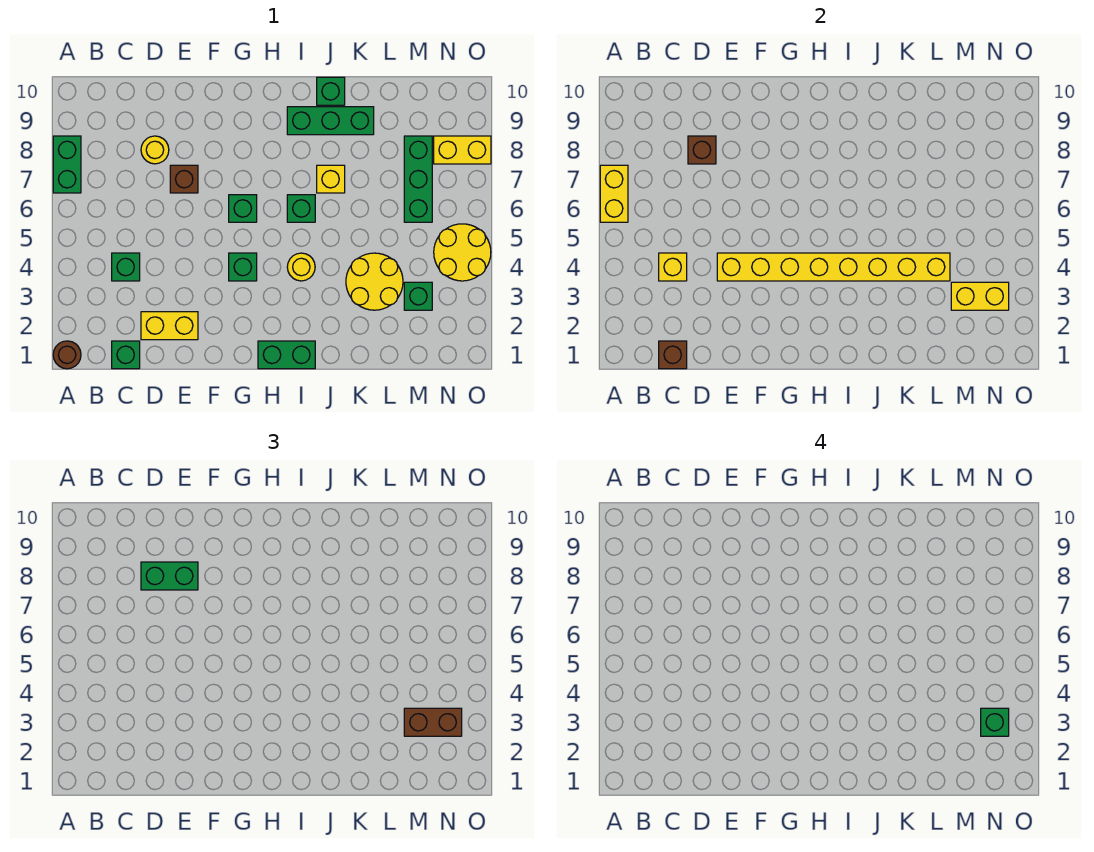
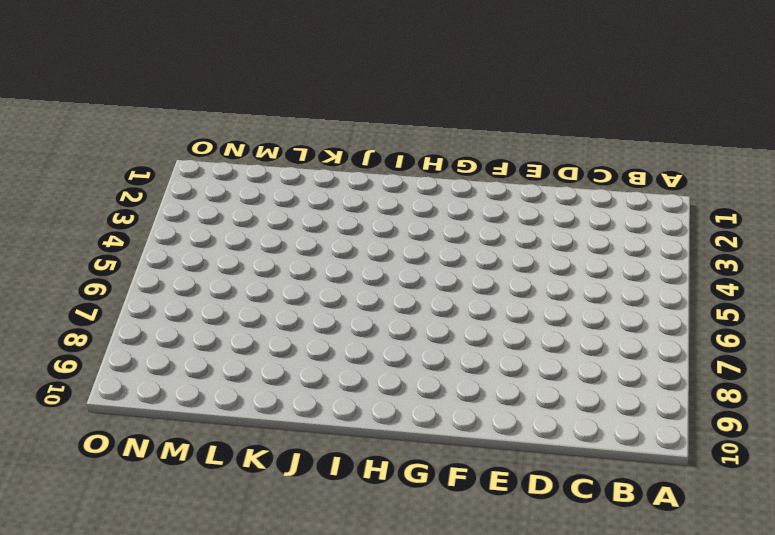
none -> brown round brick A1 level 1
none -> green brick A7:A8 level 1
none -> green brick C1 level 1

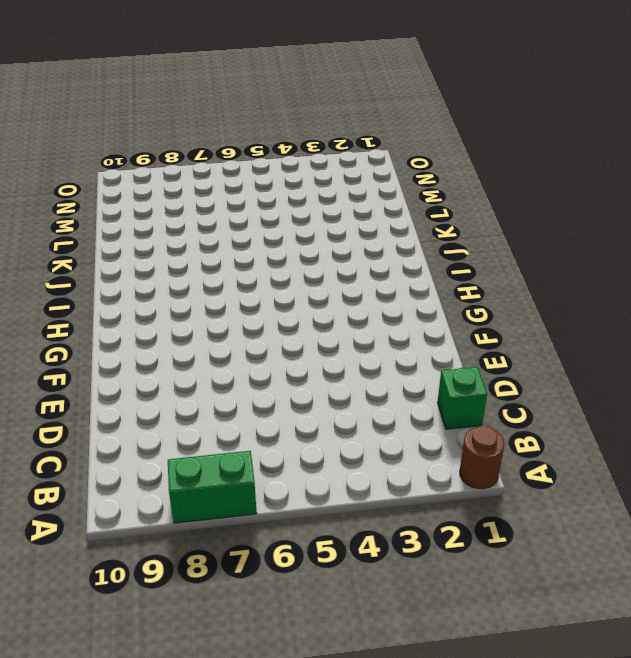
none -> green brick C4 level 1
none -> yellow brick D2:E2 level 1
none -> yellow round brick D8 level 1

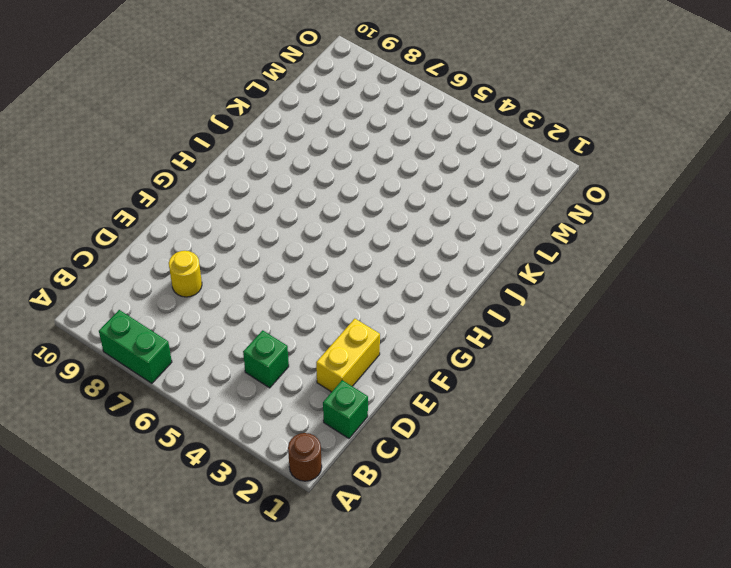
none -> brown brick E7 level 1
none -> green brick G4 level 1
none -> green brick G6 level 1

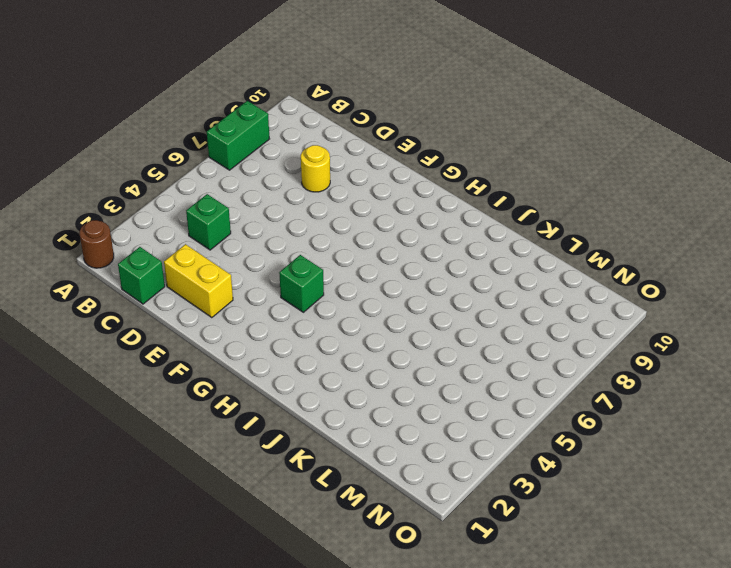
none -> brown brick E7 level 1
none -> green brick G6 level 1
none -> green brick H1:I1 level 1

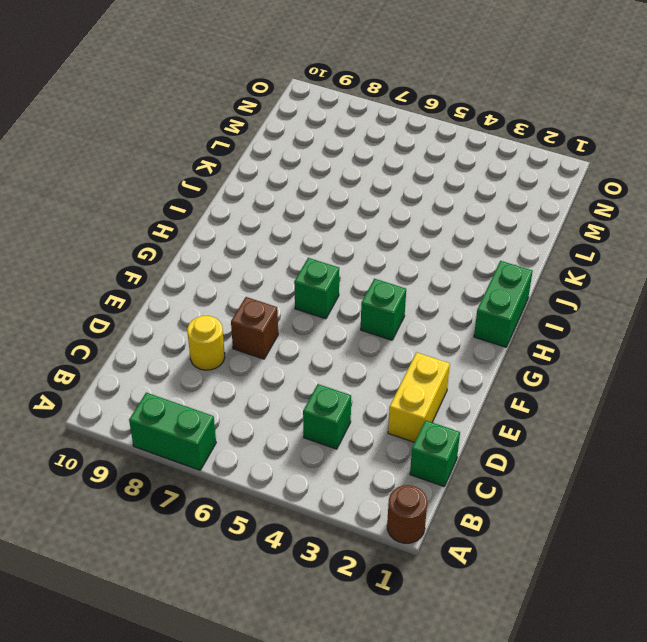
none -> yellow round brick I4 level 1
none -> green brick I6 level 1
none -> green brick I9:K9 level 1

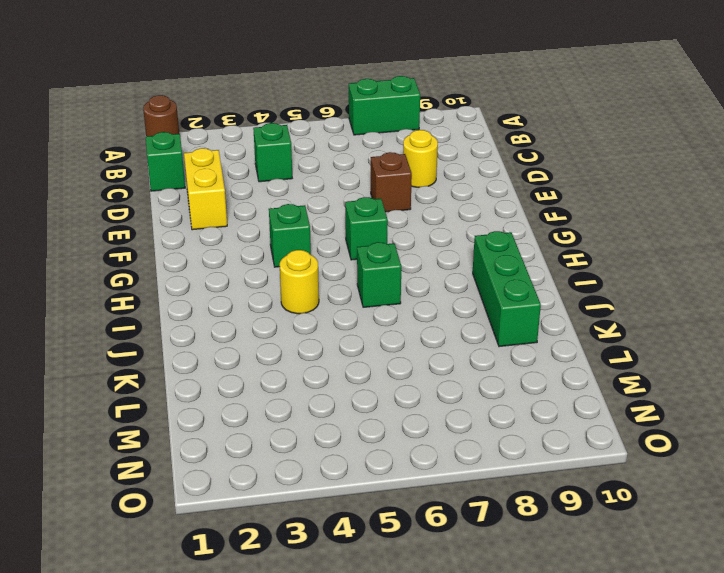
none -> green brick H1:I1 level 1
none -> yellow brick J7 level 1
none -> green brick J10 level 1

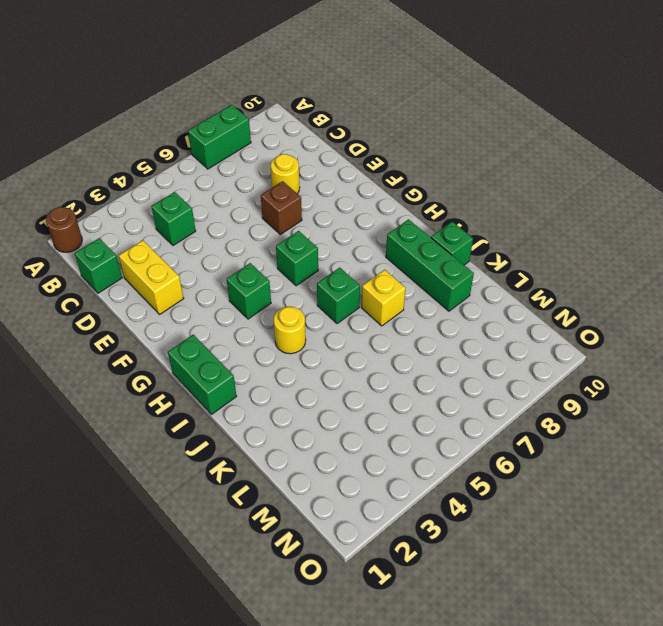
none -> yellow round brick K3:L4 level 1
none -> green brick M3 level 1
none -> green brick M6:M8 level 1

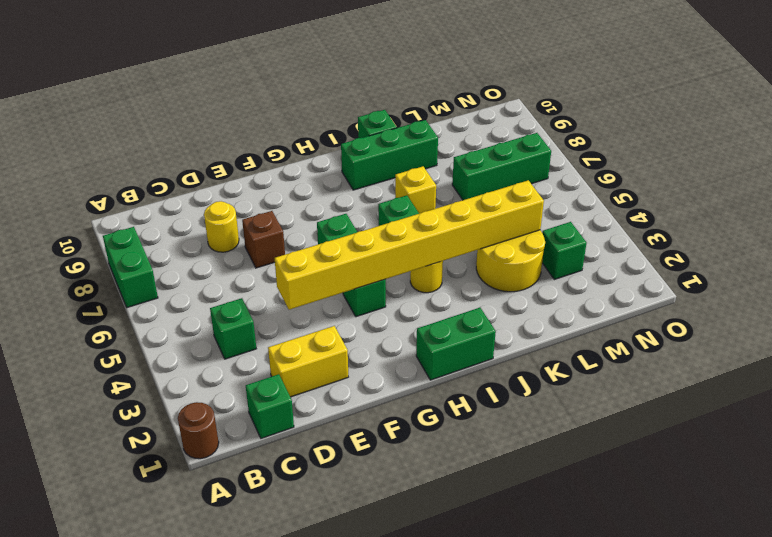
green brick L7:N7 level 1 -> green brick M6:M8 level 1
none -> yellow round brick N4:O5 level 1
none -> yellow brick N8:O8 level 1
none -> yellow brick A6:A7 level 2

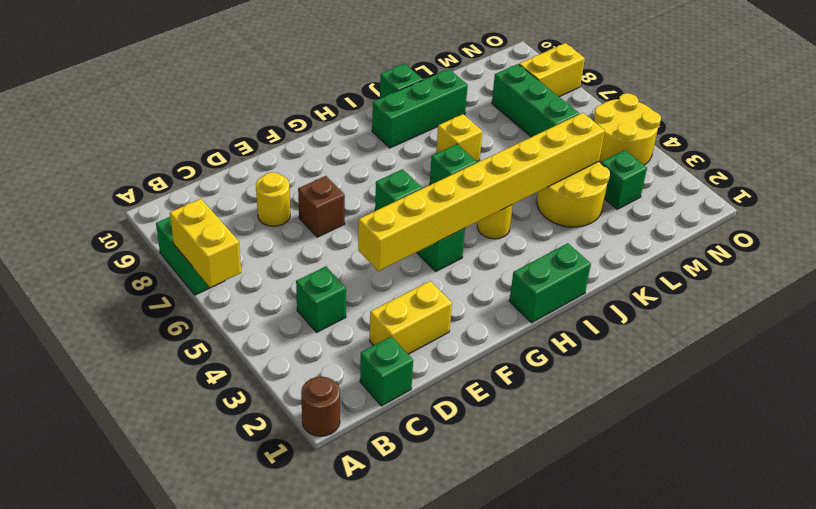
none -> brown brick C1 level 2
none -> yellow brick C4 level 2
none -> brown brick D8 level 2

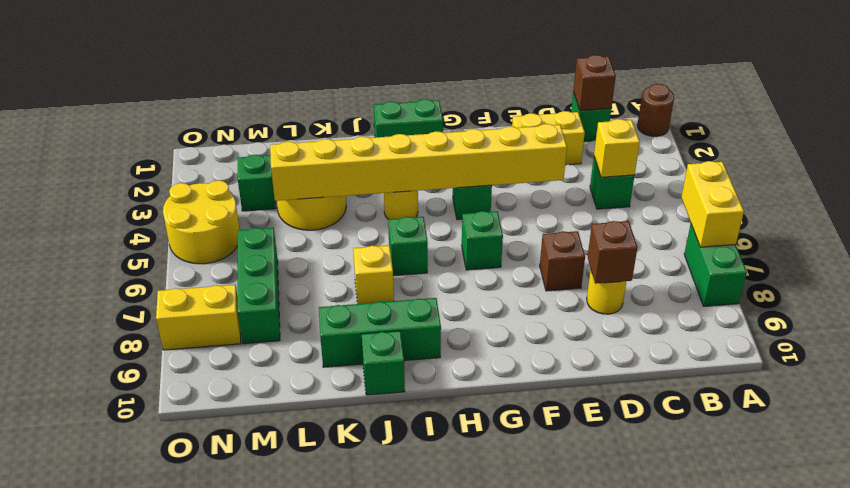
none -> yellow brick M3:N3 level 2
none -> green brick D8:E8 level 3
none -> brown brick M3:N3 level 3

